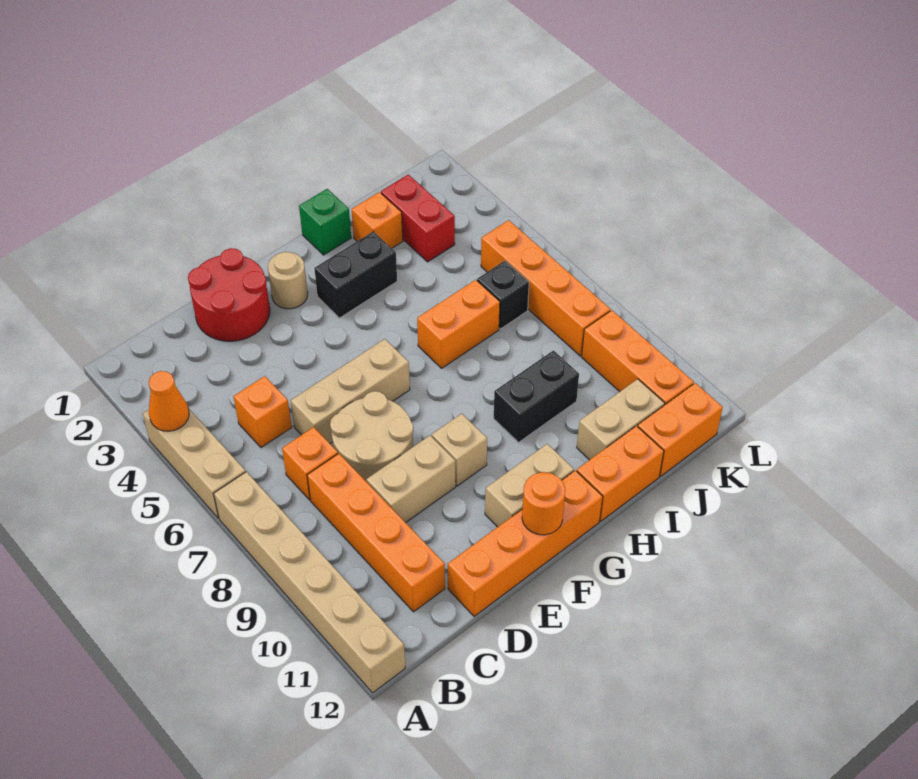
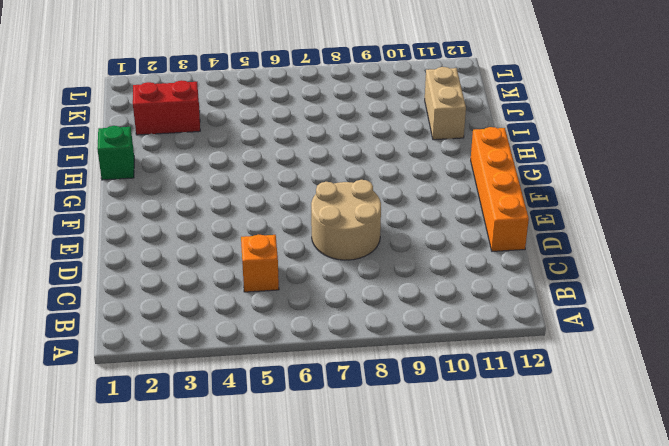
none -> tan brick A4:A6 level 1
none -> tan brick A7:A12 level 1
none -> orange brick C7 level 1

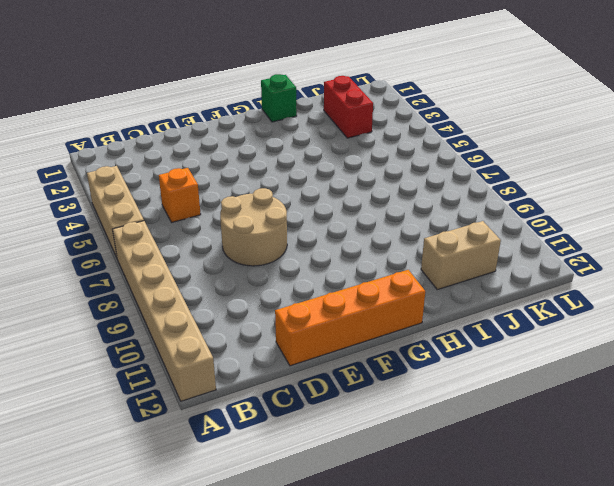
none -> orange brick C7 level 1
none -> orange brick C8:C11 level 1
none -> red round brick D1:E2 level 1

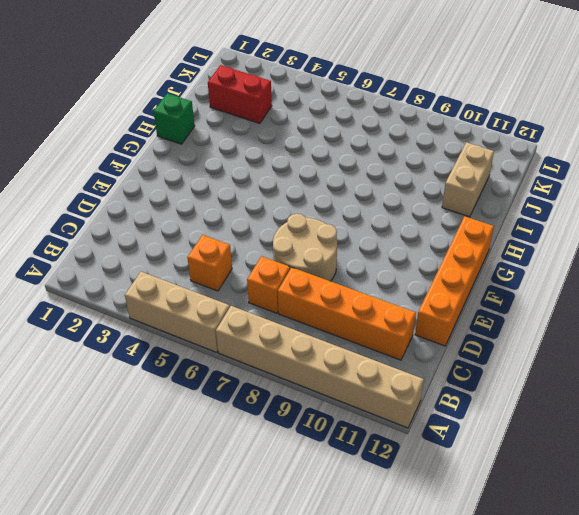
none -> red round brick D1:E2 level 1
none -> tan brick D6:F6 level 1
none -> tan brick D9:E9 level 1

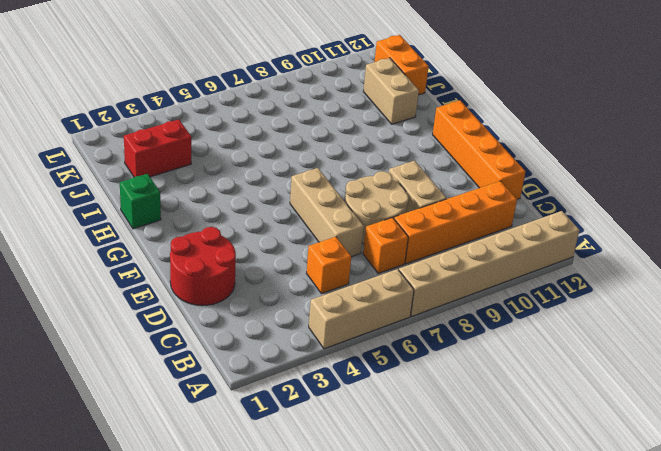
none -> tan round brick F2 level 1
none -> tan brick F9 level 1
none -> tan brick F11:G11 level 1

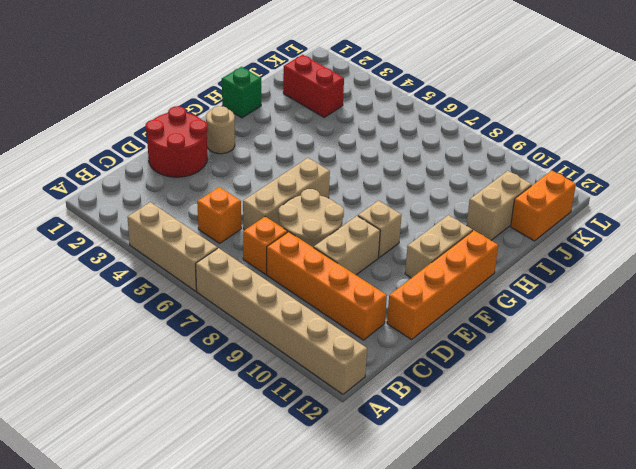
none -> black brick G3:H3 level 1
none -> orange brick H6:I6 level 1
none -> black brick H9:I9 level 1

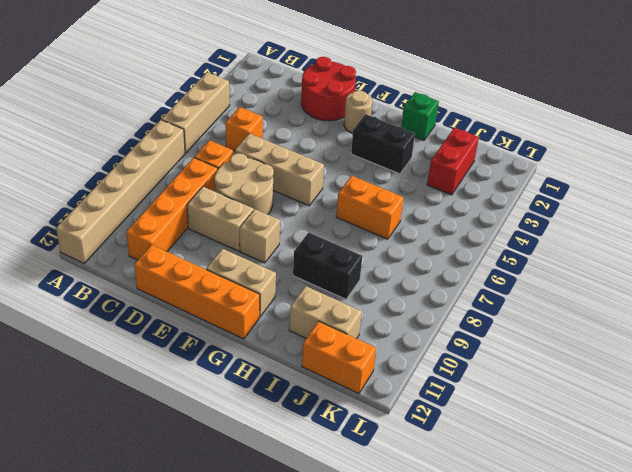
none -> orange brick H12:I12 level 1
none -> orange brick I2 level 1
none -> black brick J6 level 1

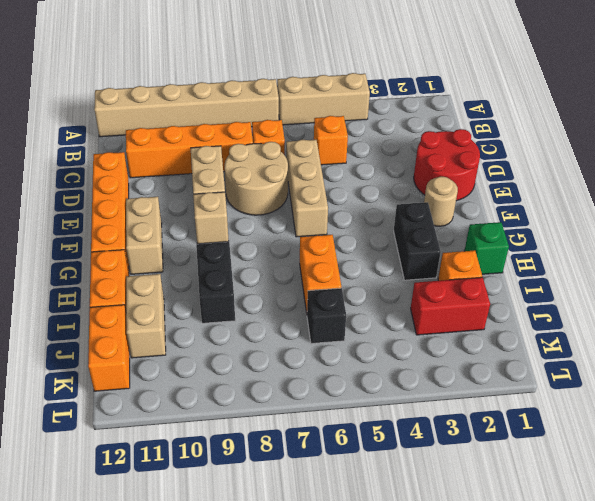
none -> orange brick K5:K8 level 1
none -> orange brick K9:K11 level 1
none -> orange cone A4 level 2

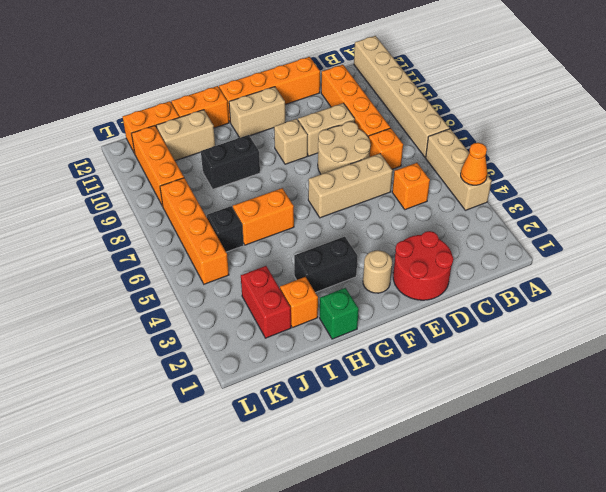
none -> orange round brick F12 level 2

